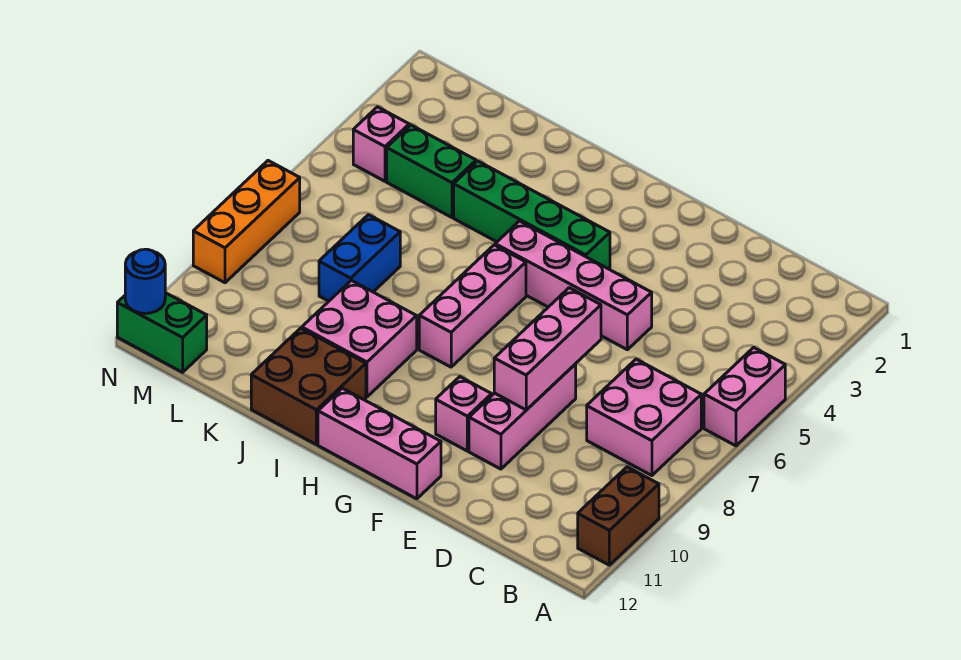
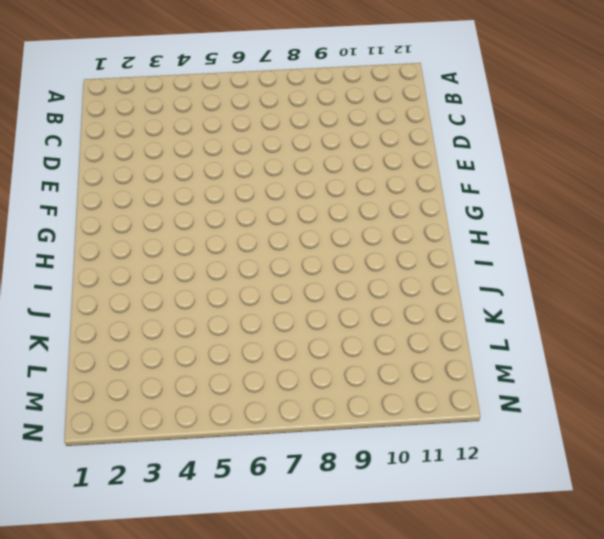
none -> pink brick A5:A6 level 1
none -> brown brick A10:A11 level 1
none -> pink brick B7:C8 level 1

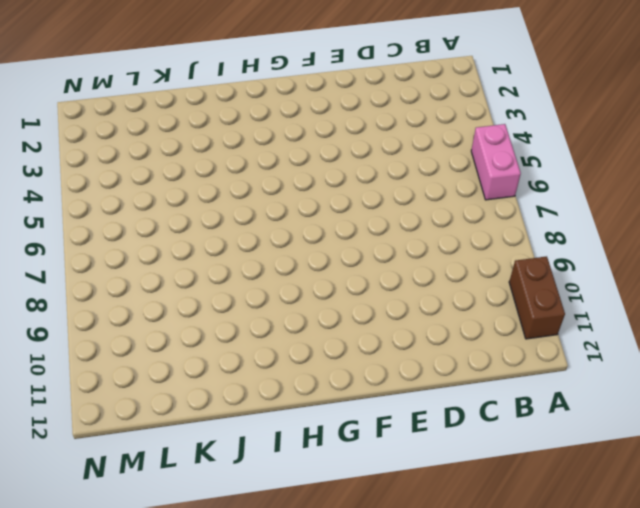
none -> pink brick B7:C8 level 1
none -> pink brick E5:H5 level 1
none -> pink brick E8:E10 level 1

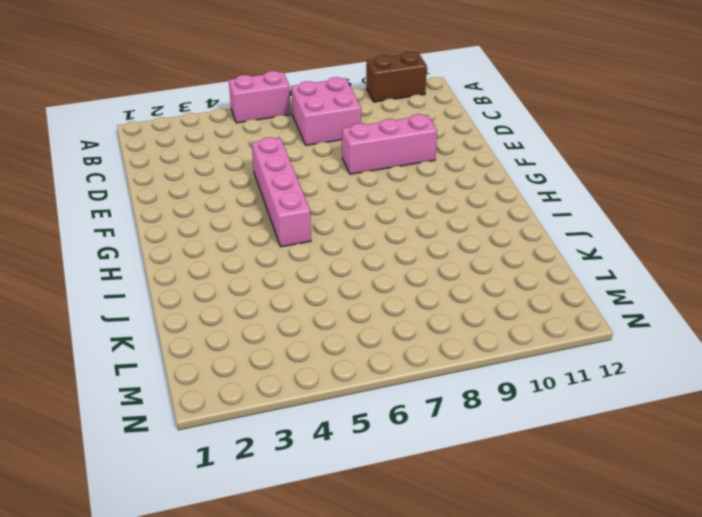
none -> pink brick F10 level 1
none -> pink brick F12:H12 level 1
none -> green brick G4:J4 level 1

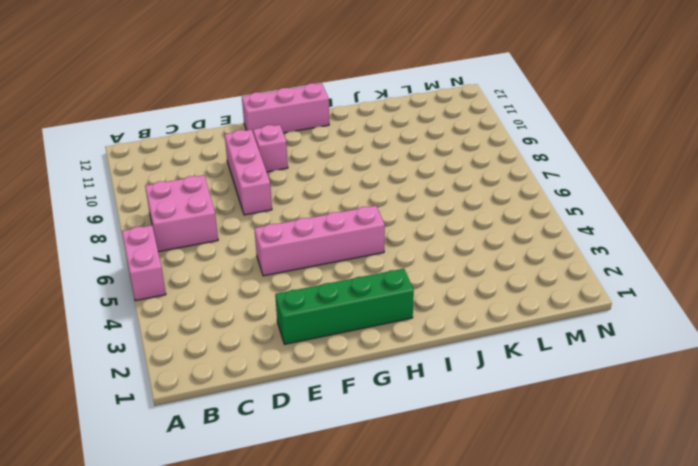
green brick E2:H2 level 1 -> green brick G4:J4 level 1
none -> brown brick A10:A11 level 1
none -> pink brick H6:H8 level 1
none -> pink brick I9:J10 level 1

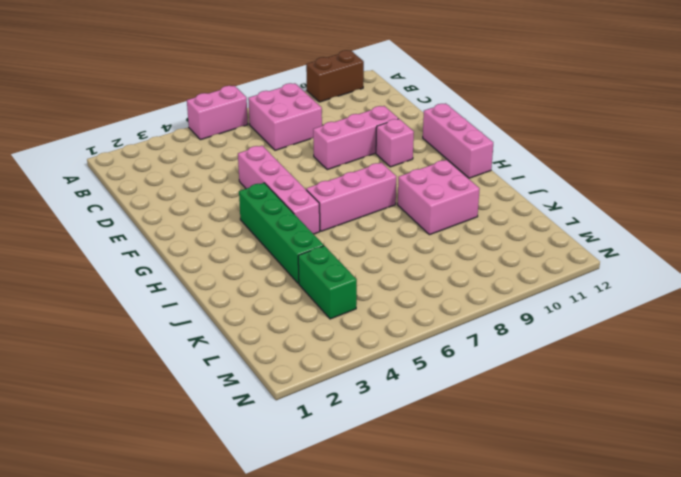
none -> brown brick I11:J12 level 1
none -> blue brick K7:K8 level 1
none -> pink brick M4 level 1

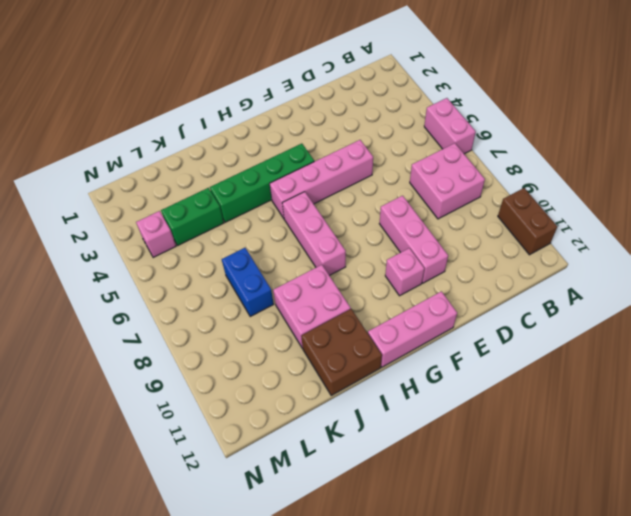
none -> green brick M12:N12 level 1
none -> orange brick N7:N9 level 1
none -> pink brick E7:E9 level 2

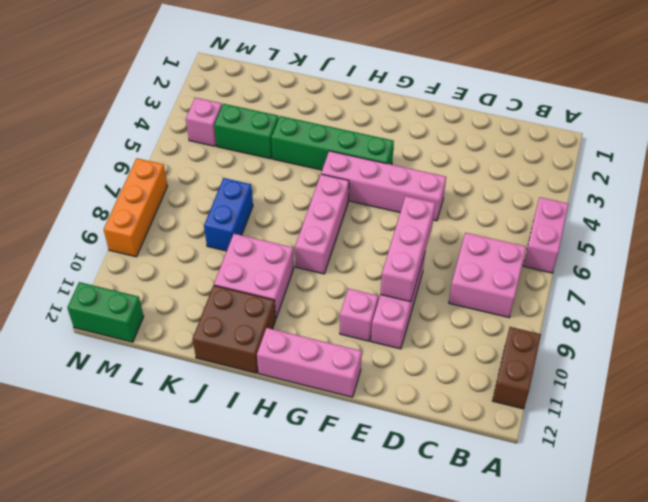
none -> blue round brick N12 level 2

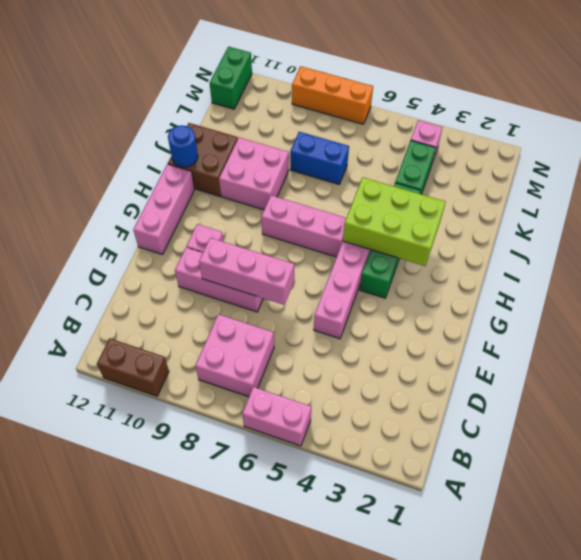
lime brick H3:I5 level 2 -> none
blue round brick I12 level 2 -> blue round brick N12 level 2

